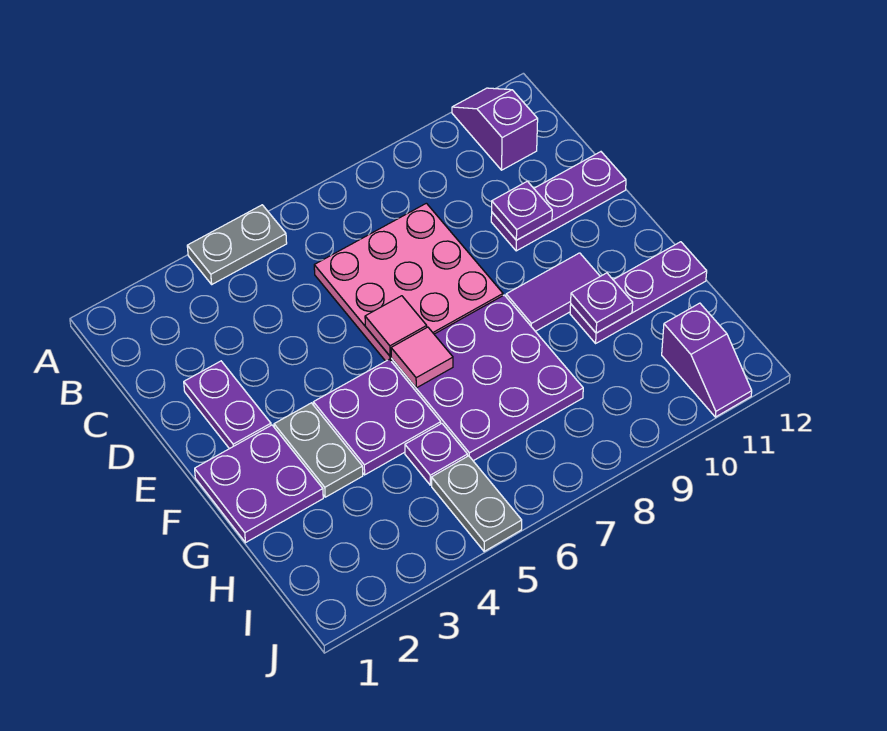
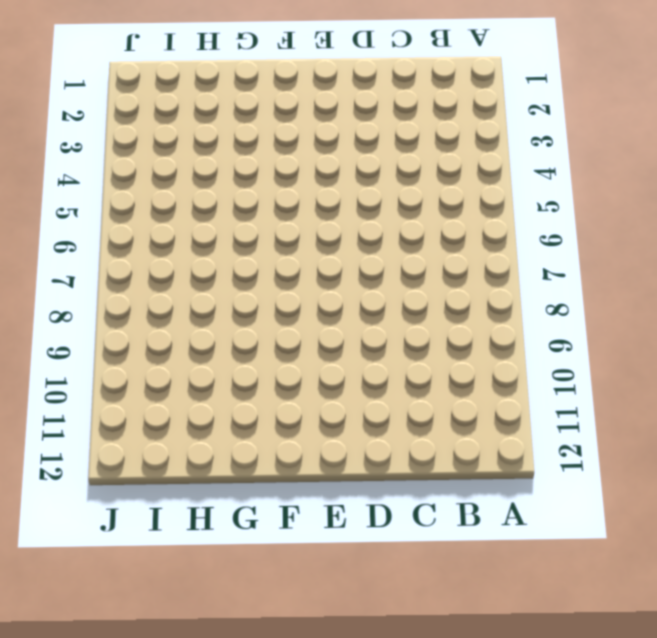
none -> grey plate A4:A5 level 1
none -> purple slope A11:B11 level 1 top B
none -> pink plate C6:E8 level 1

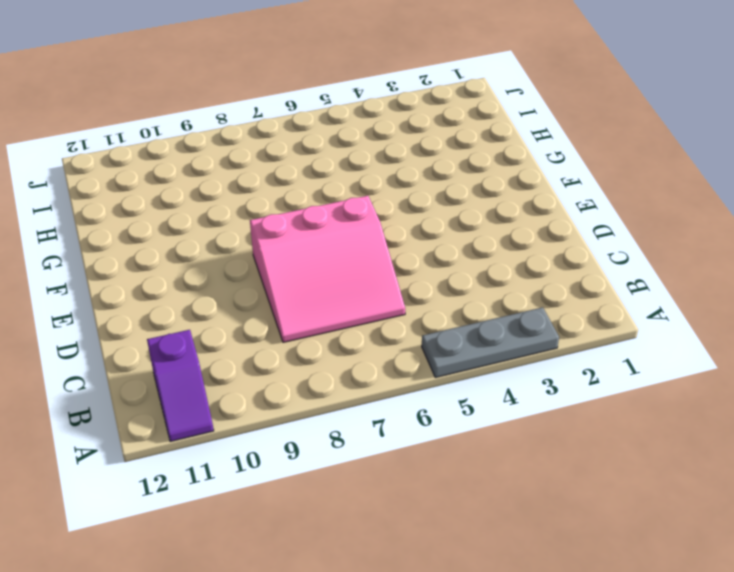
grey plate A3:A5 level 1 -> grey plate A4:A5 level 1
pink slope C6:E8 level 1 top E -> pink plate C6:E8 level 1
none -> purple plate D2:E2 level 1
none -> purple plate D10:D12 level 1
none -> purple plate F1:G2 level 1

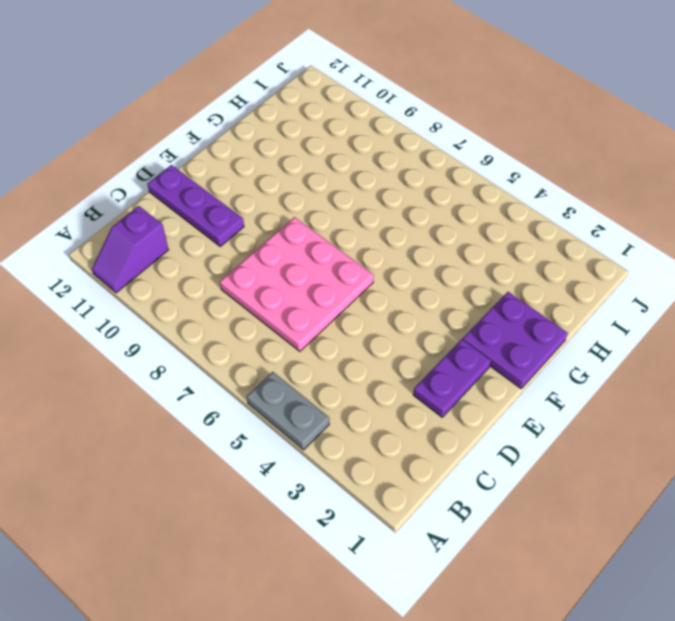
none -> grey plate F3:G3 level 1
none -> purple plate F4:G5 level 1
none -> purple plate F6:H8 level 1

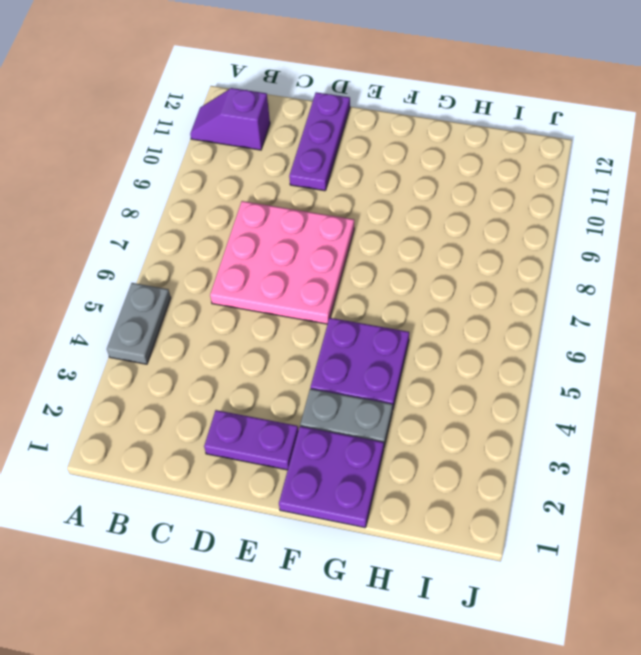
none -> purple plate F6:H8 level 1
none -> purple tile F9:F10 level 1
none -> purple plate G10:G12 level 1

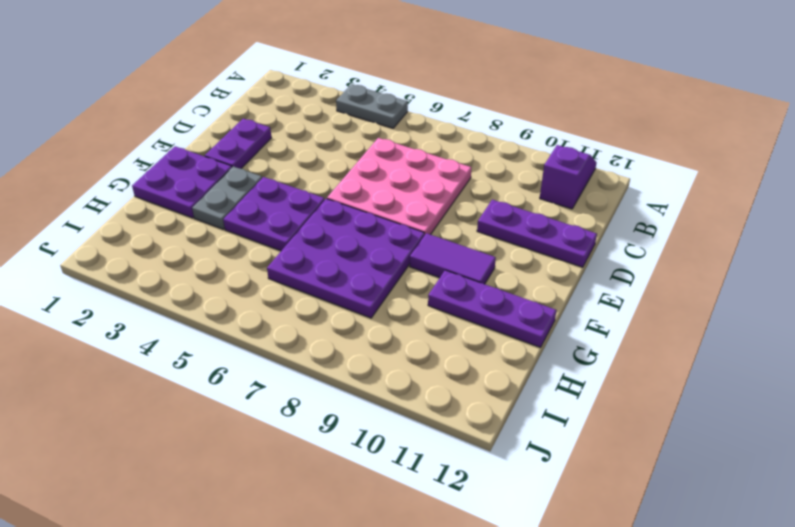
none -> purple plate H5 level 1
none -> grey plate I5:J5 level 1
none -> purple slope I11:J11 level 1 top I

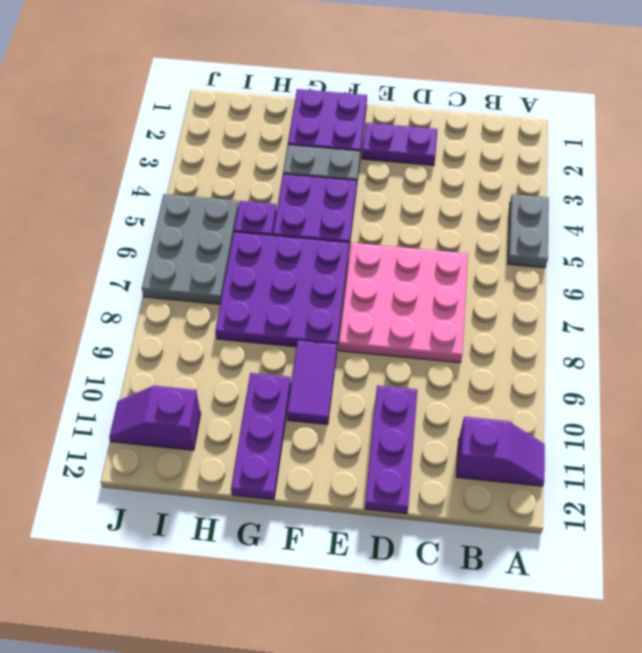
grey plate I5:J7 level 1 -> grey plate I5:J5 level 1
none -> purple plate D10 level 2
none -> pink tile E6 level 2
none -> pink tile F6 level 2

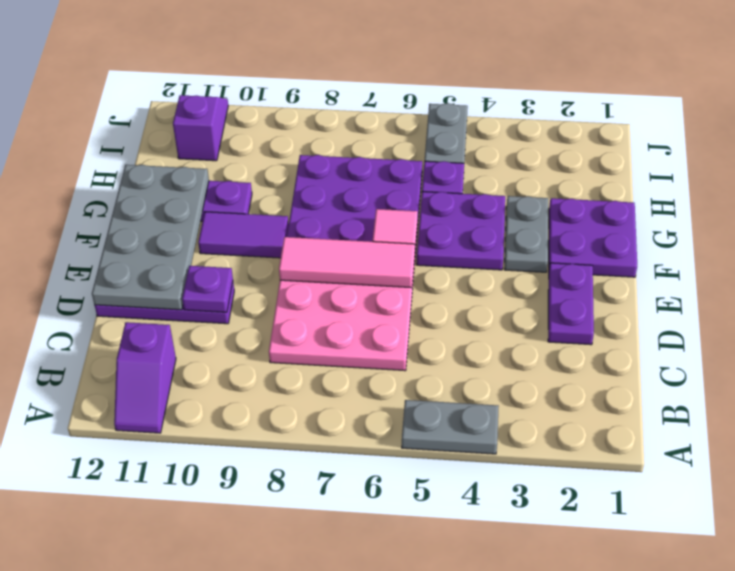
grey plate D11:G12 level 2 -> none
pink tile E6:E8 level 2 -> pink tile E6 level 2
none -> purple plate G10 level 2

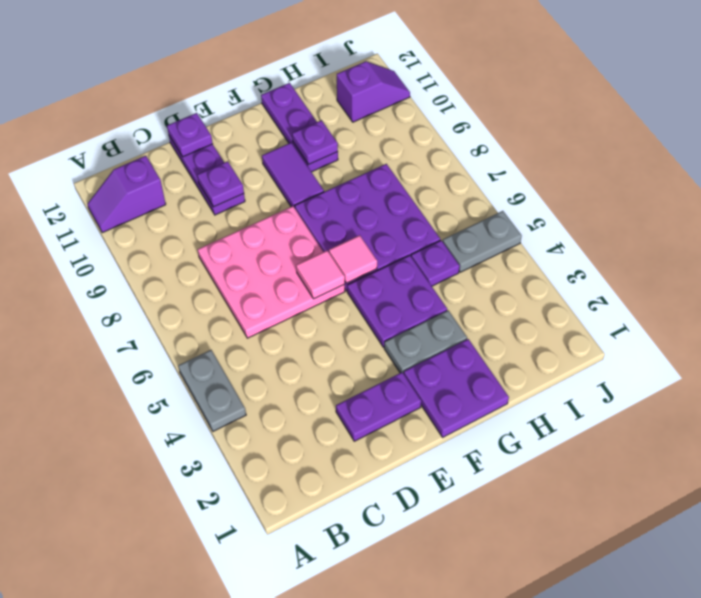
purple plate D12 level 2 -> none

